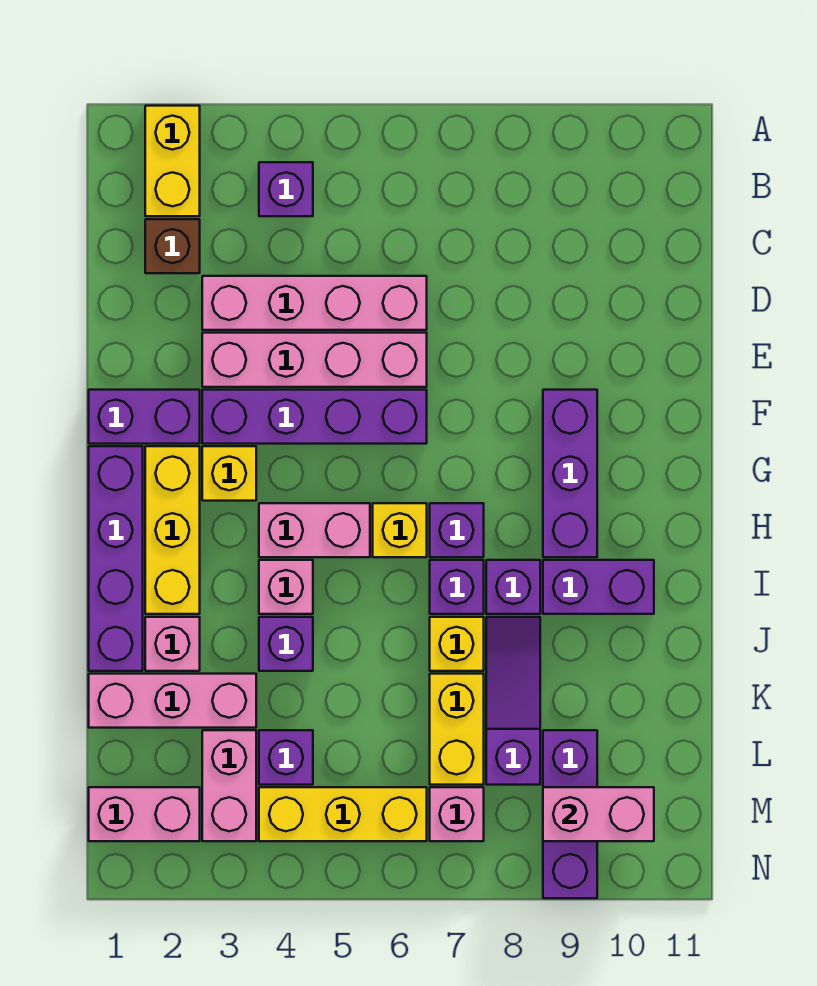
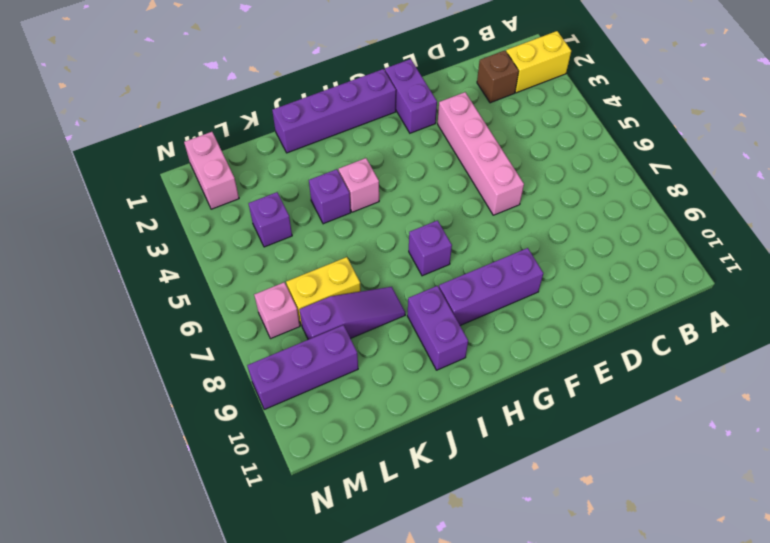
none -> purple brick B4 level 1
none -> pink brick D3:D6 level 1
none -> purple brick F3:F6 level 1
none -> yellow brick G2:I2 level 1

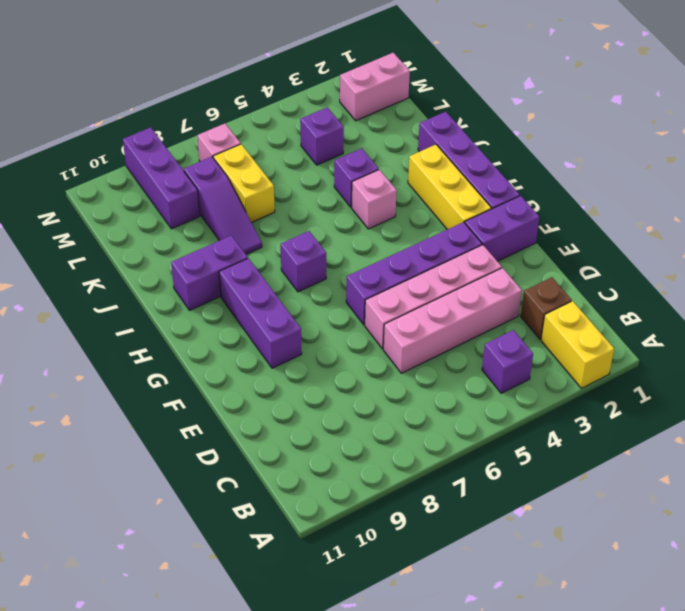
none -> yellow brick G3 level 1
none -> pink brick H4:H5 level 1
none -> yellow brick H6 level 1
none -> purple brick I7 level 1

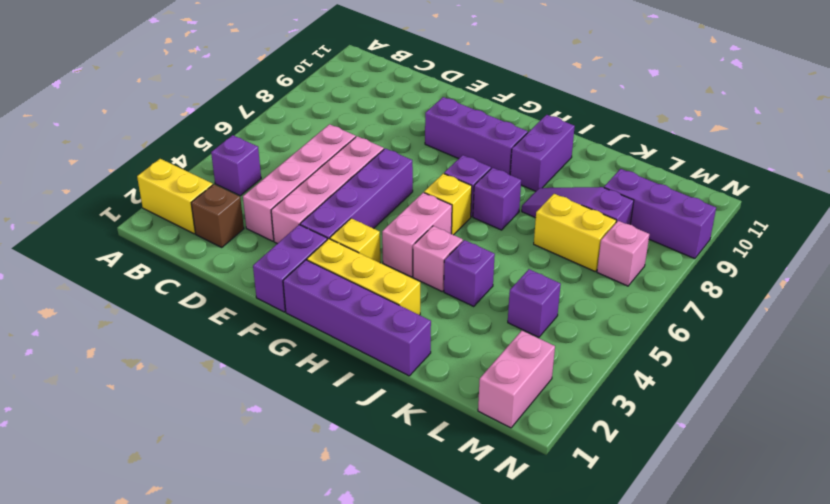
none -> purple brick I8 level 1
none -> pink brick J2 level 1
none -> yellow brick J7 level 1
none -> pink brick K1:K3 level 1

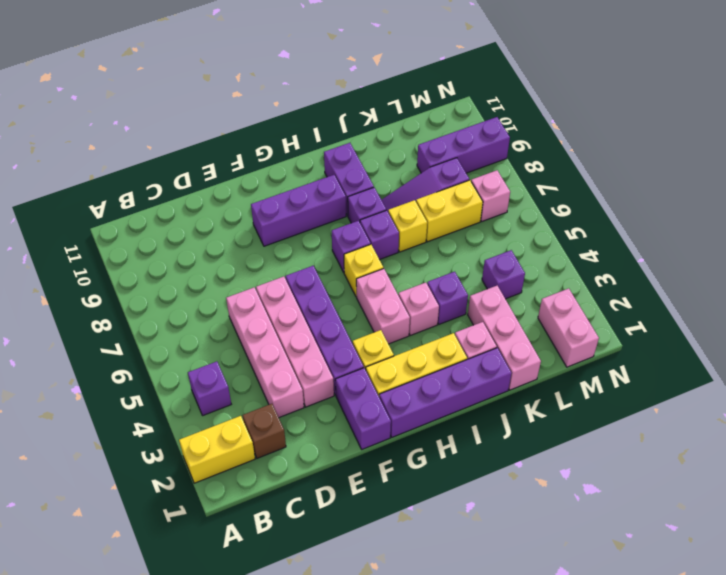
none -> pink brick L3:M3 level 1
none -> yellow brick M4:M6 level 1
none -> pink brick M9:M10 level 2

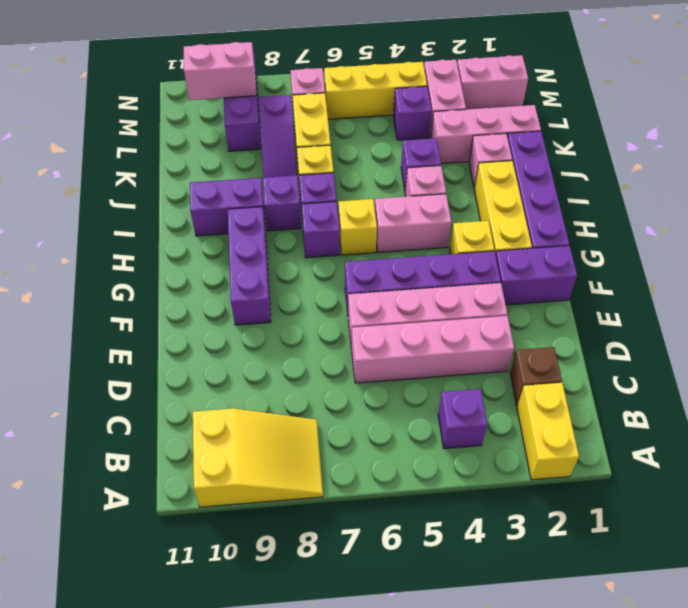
yellow slope A8:B10 level 1 top 10 -> none

